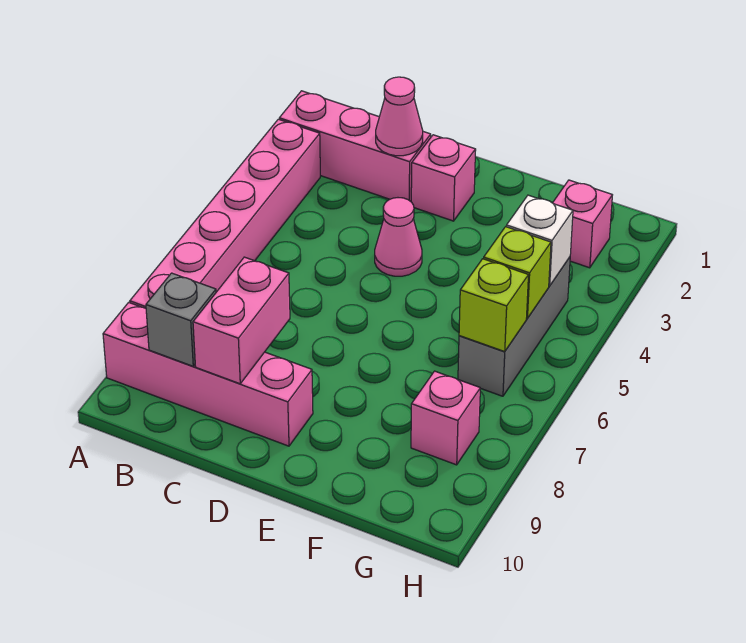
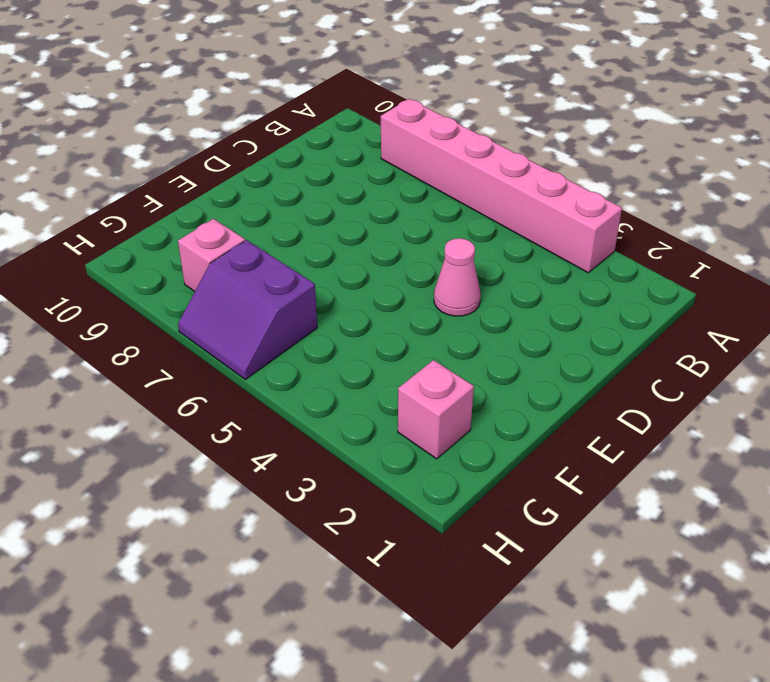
purple slope G6:H7 level 1 top G -> grey brick G4:G6 level 1
none -> pink brick A2:C2 level 1
none -> pink brick A9:D9 level 1
none -> pink brick D2 level 1

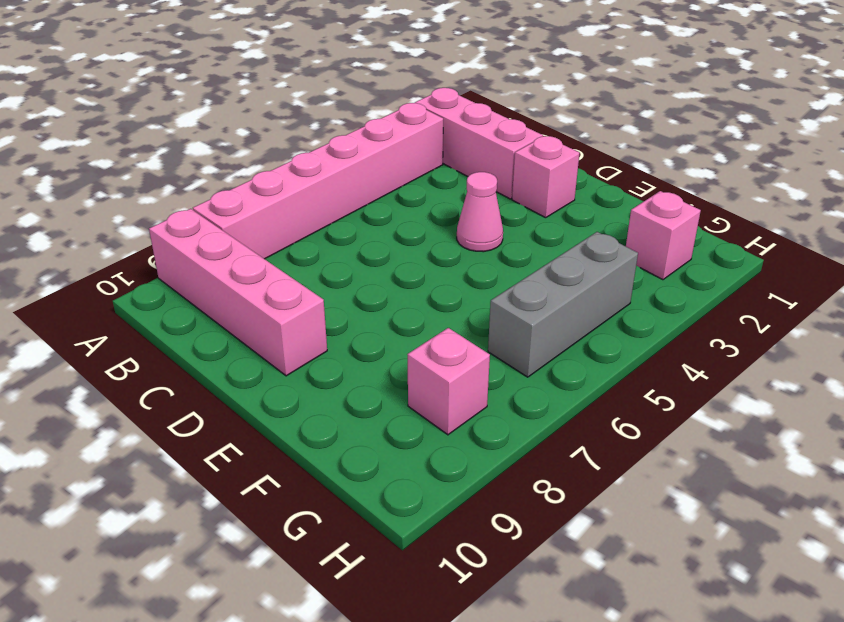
none -> grey brick B9 level 2
none -> pink cone C2 level 2
none -> pink brick C8:C9 level 2

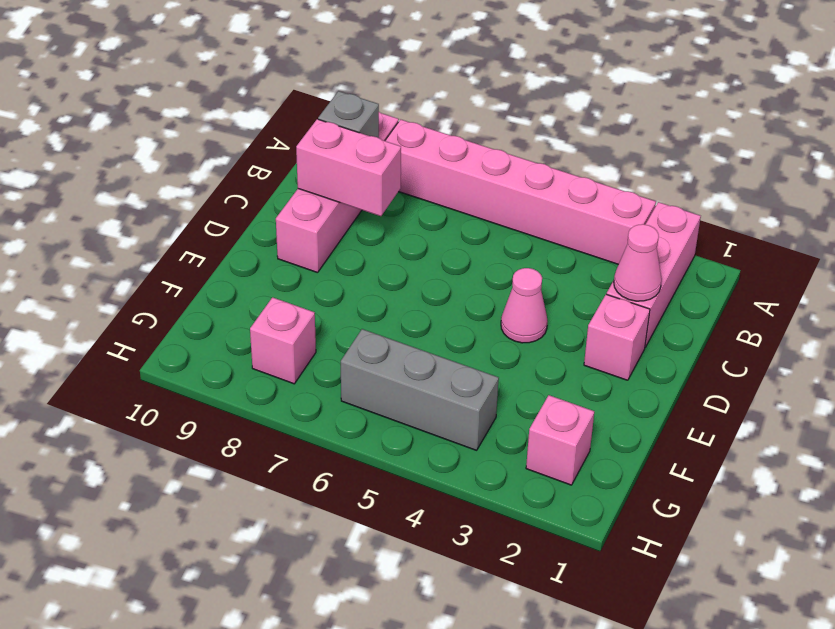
none -> white brick G4 level 2
none -> lime brick G5 level 2
none -> lime brick G6 level 2

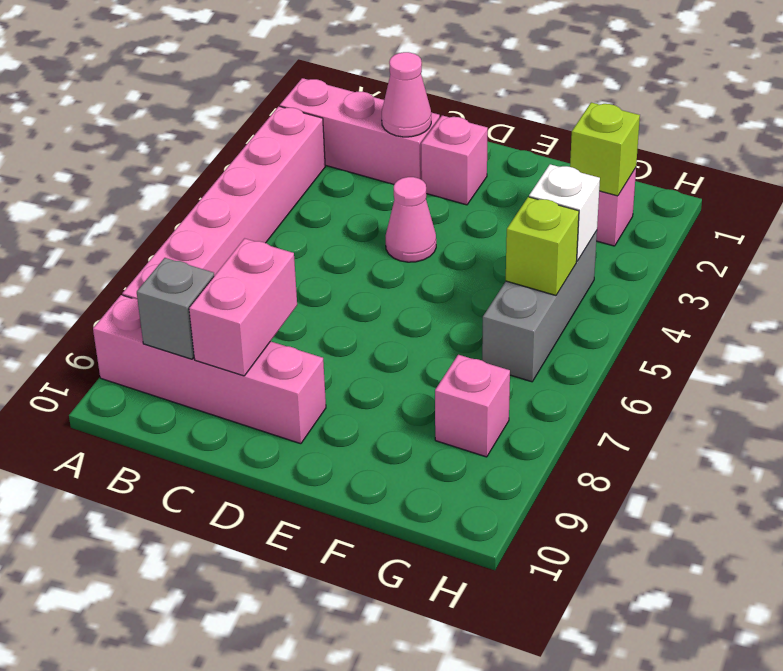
lime brick G2 level 2 -> lime brick G6 level 2

